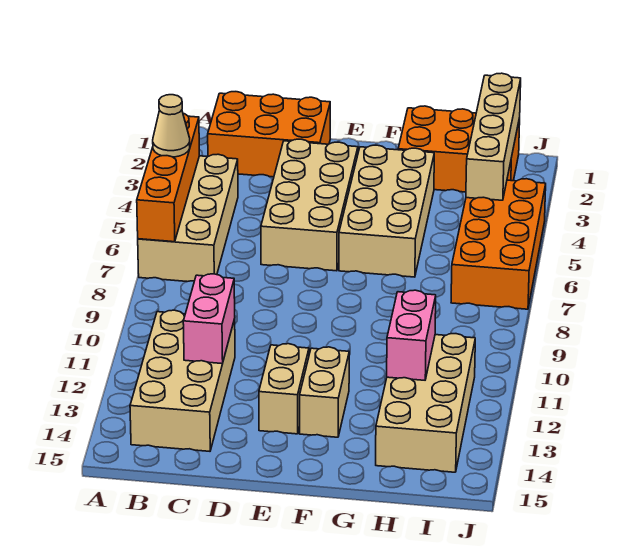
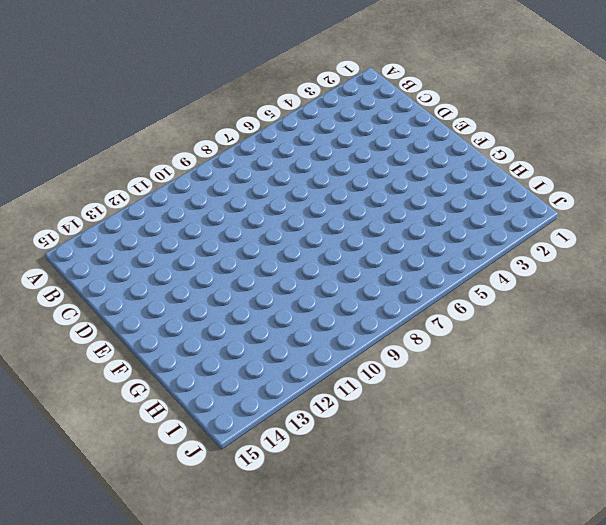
none -> tan brick A4:B7 level 1
none -> orange brick B1:D2 level 1
none -> tan brick B11:C14 level 1

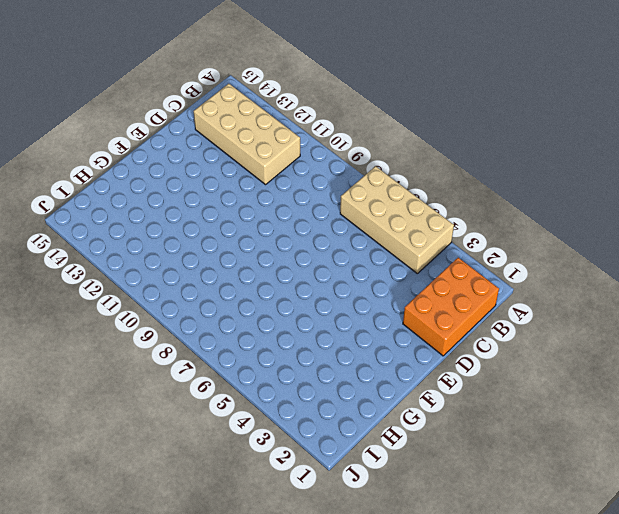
none -> tan brick D3:E6 level 1
none -> tan brick E12:E13 level 1
none -> tan brick F3:G6 level 1

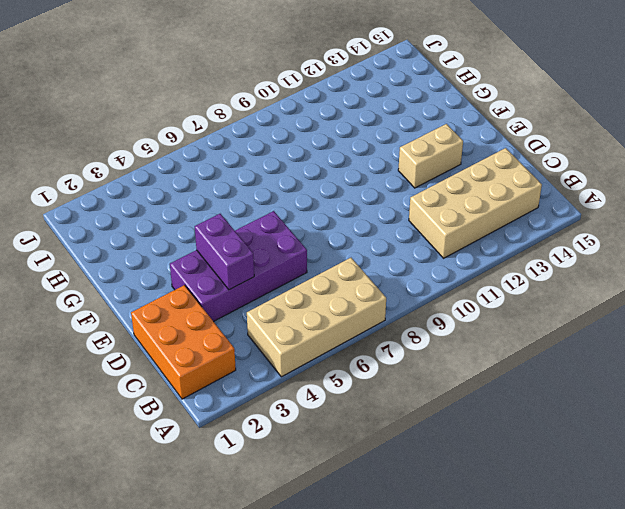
purple brick D3:E6 level 1 -> tan brick D3:E6 level 1
purple brick D4:E4 level 2 -> none
none -> tan brick F3:G6 level 1
none -> tan brick F12:F13 level 1
none -> orange brick G1:I2 level 1

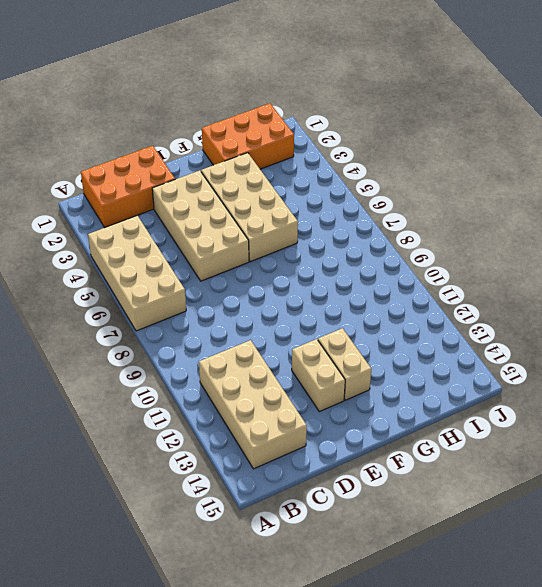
none -> tan brick H11:I14 level 1
none -> orange brick I4:J7 level 1
none -> orange brick A4:A7 level 2

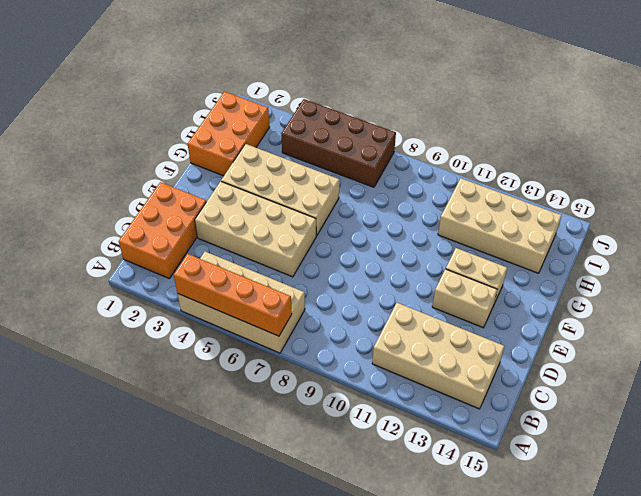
brown brick I4:J7 level 1 -> orange brick I4:J7 level 1
none -> pink brick C11:C12 level 2
none -> pink brick H11:H12 level 2
none -> tan brick I1:I4 level 2

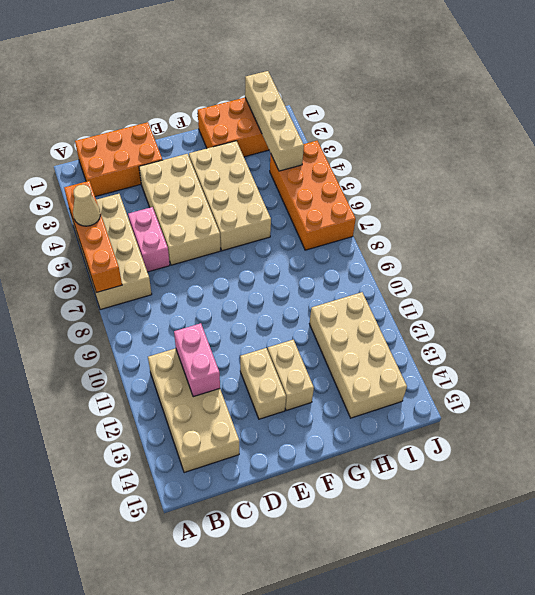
pink brick C5:C6 level 1 -> pink brick H11:H12 level 2

